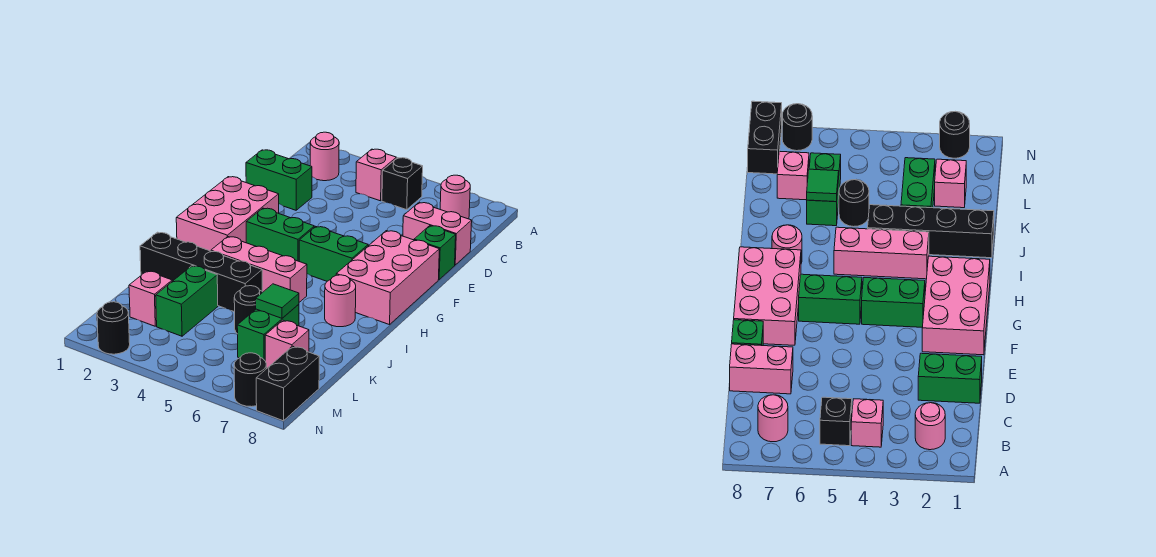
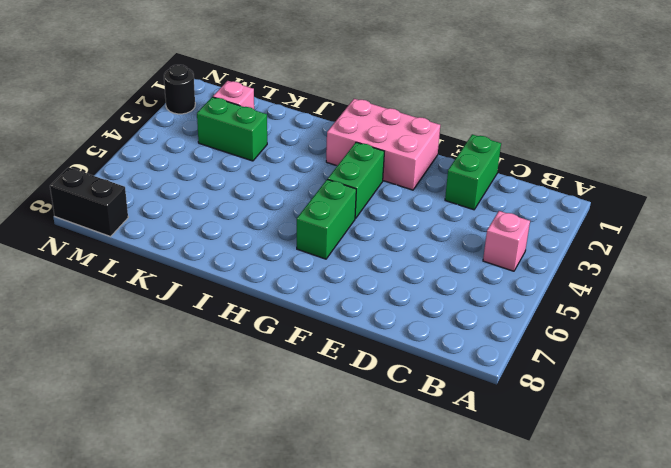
none -> pink round brick B2 level 1
none -> black brick B5 level 1
none -> pink round brick B7 level 1

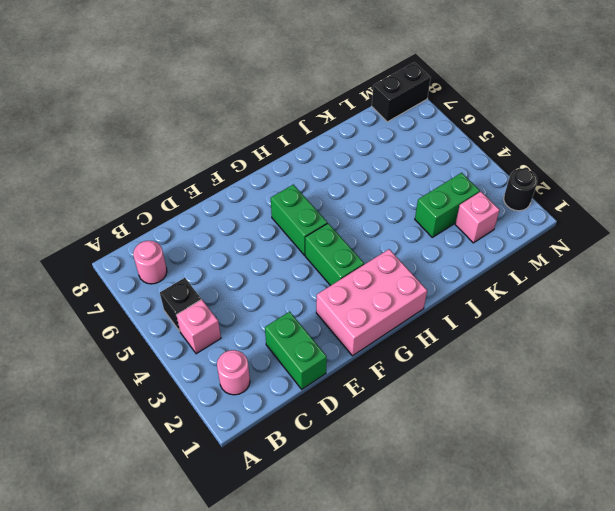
none -> pink brick D7:D8 level 1
none -> green brick E8 level 1
none -> pink brick F7:H8 level 1

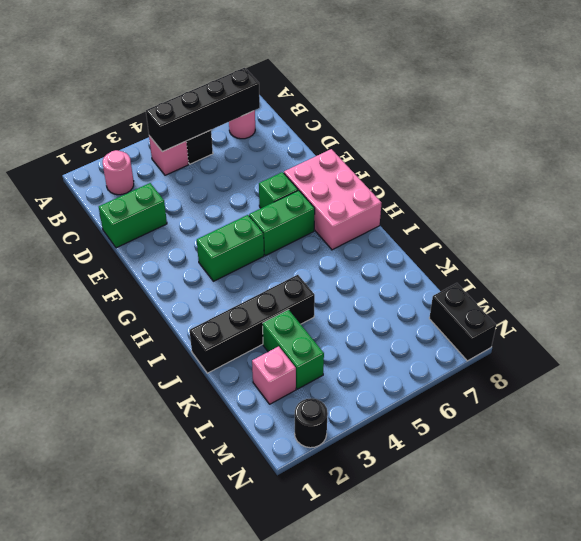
black brick B4:B7 level 2 -> none
green brick F6 level 1 -> green brick E8 level 1
none -> pink brick D7:D8 level 1
none -> pink brick F1:H2 level 1
none -> pink brick I3:I5 level 1

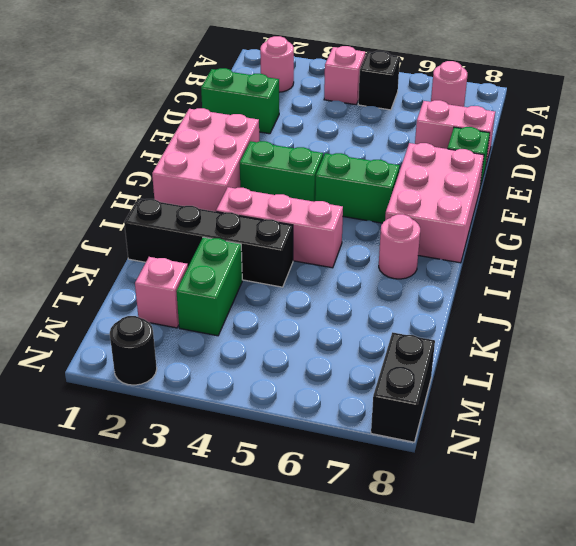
none -> black round brick K5 level 1
none -> green brick K6:L6 level 1
none -> pink brick L7 level 1

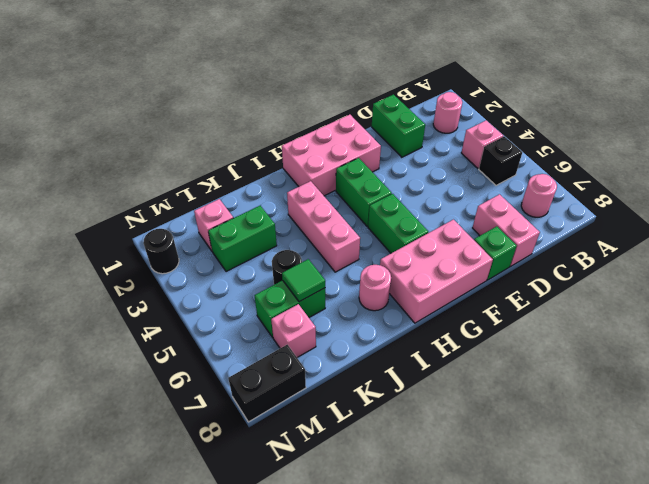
none -> black brick J1:J4 level 1
none -> black round brick N7 level 1

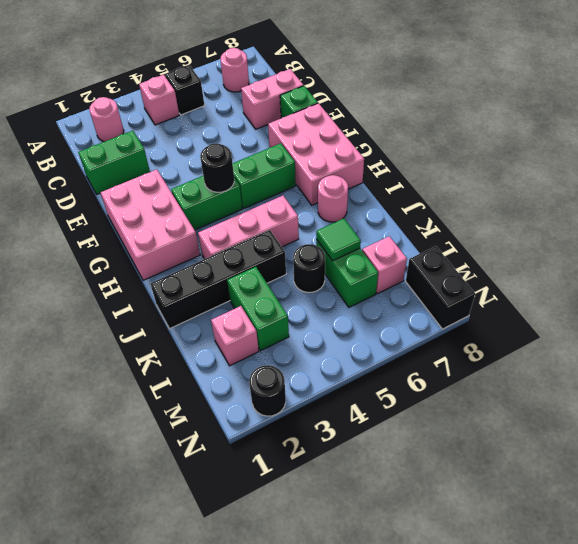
black round brick G4 level 2 -> black round brick N7 level 1

